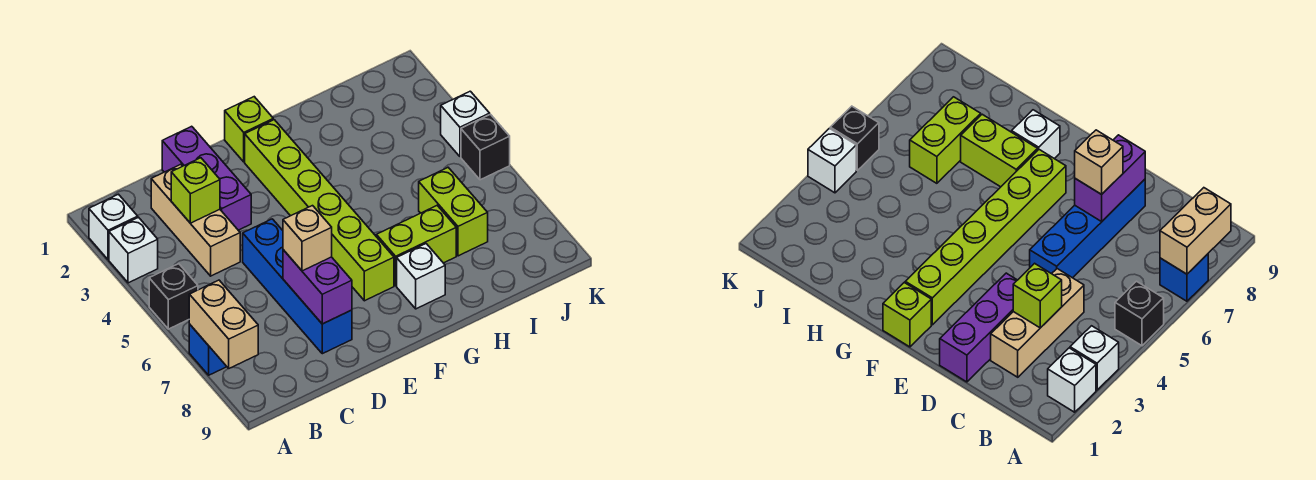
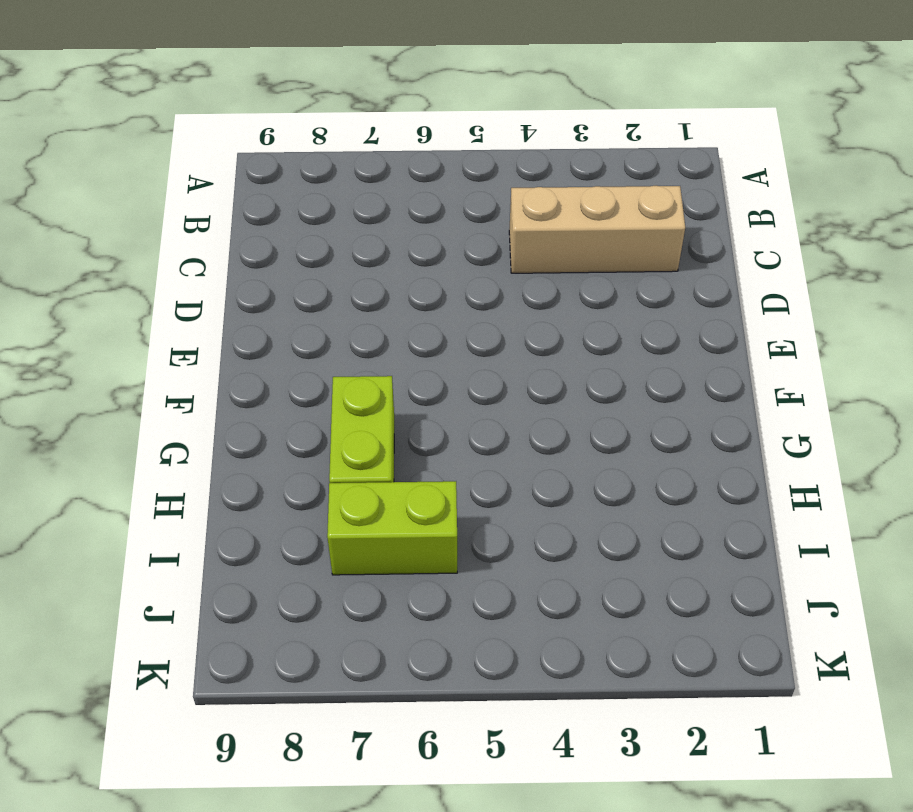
none -> white brick A2 level 1
none -> white brick A3 level 1
none -> black brick A5 level 1

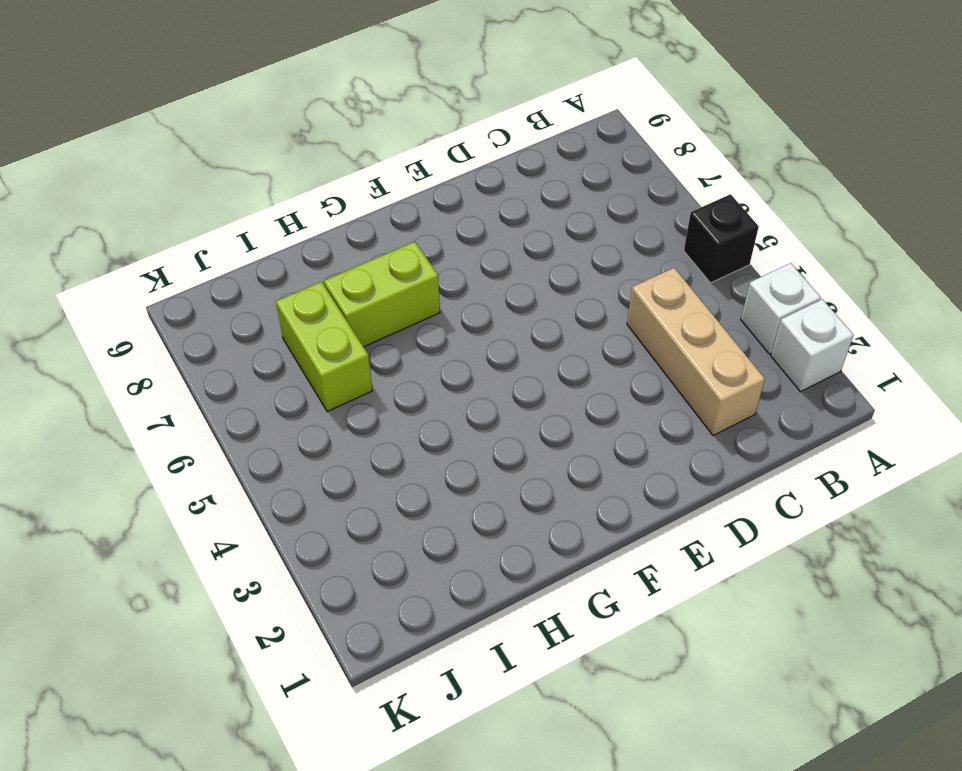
none -> blue brick A7 level 1
none -> purple brick D1:D3 level 1
none -> blue brick D5:D8 level 1

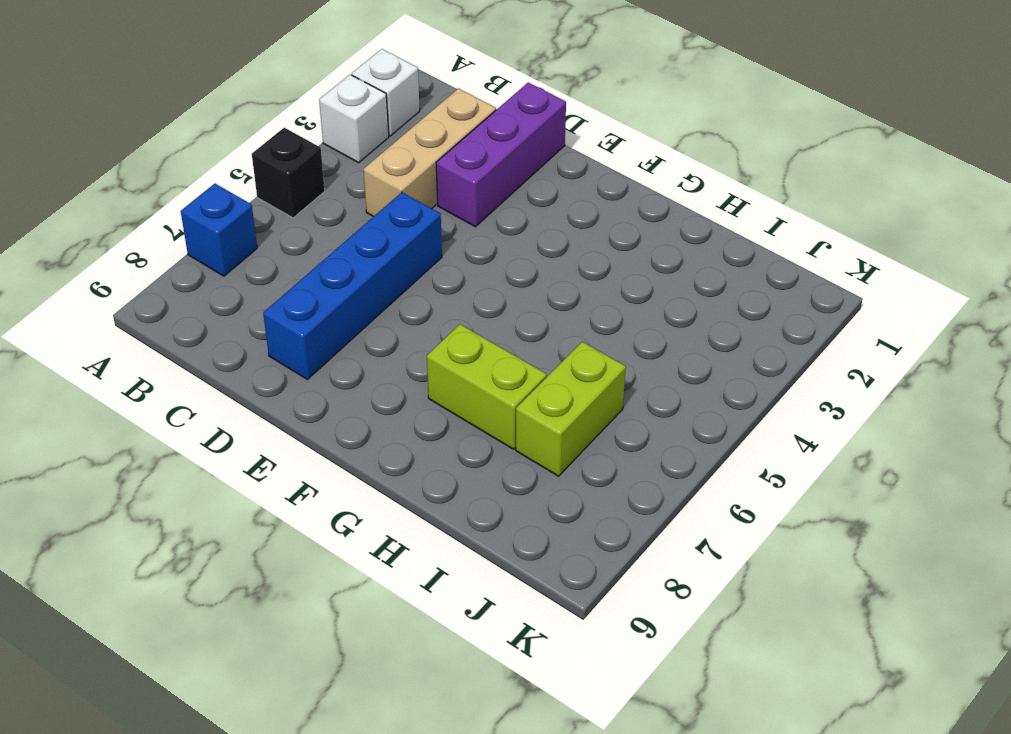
none -> lime brick F1 level 1
none -> lime brick F2:F7 level 1
none -> white brick G8 level 1

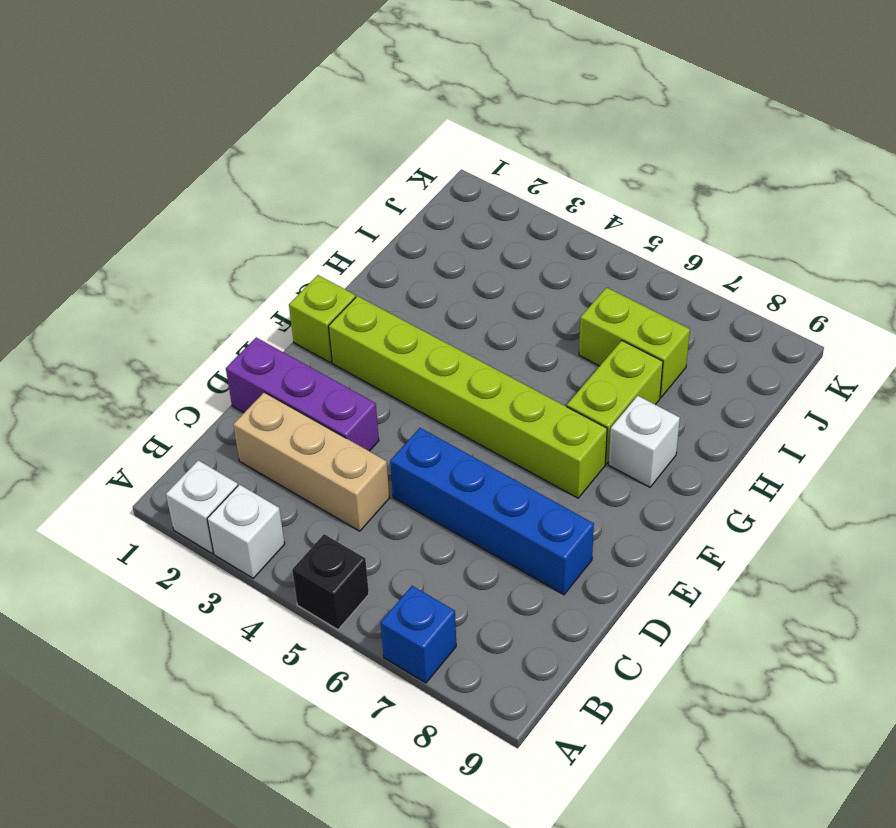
none -> white brick K4 level 1
none -> black brick K5 level 1
none -> tan brick A7:A8 level 2

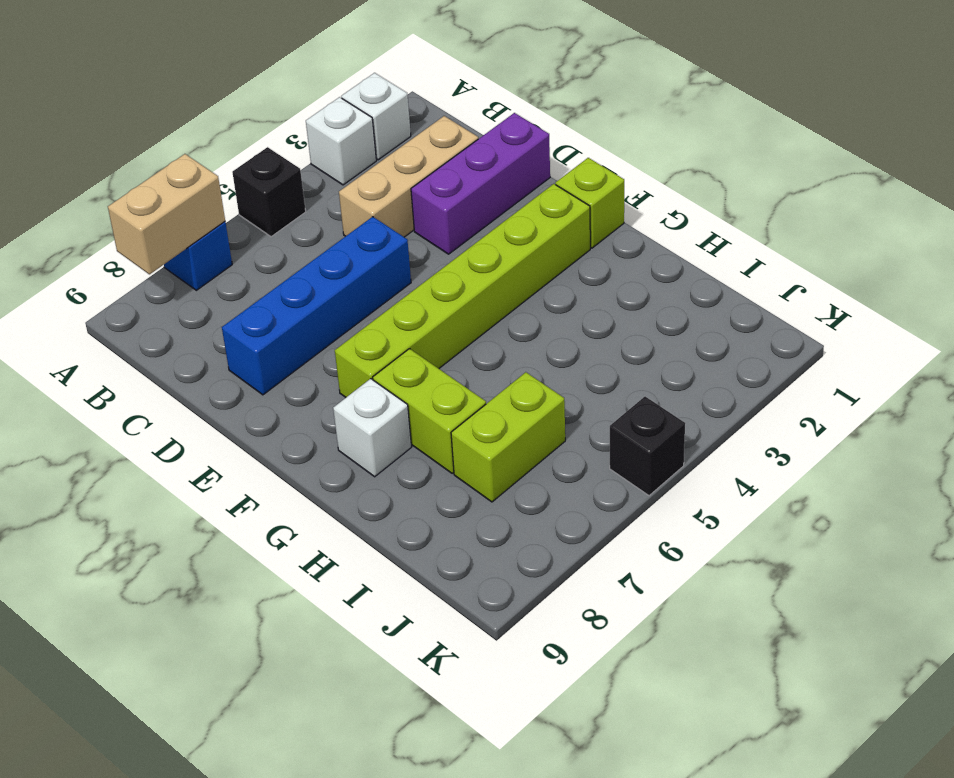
none -> white brick K4 level 1
none -> lime brick C3 level 2
none -> purple brick D7:D8 level 2

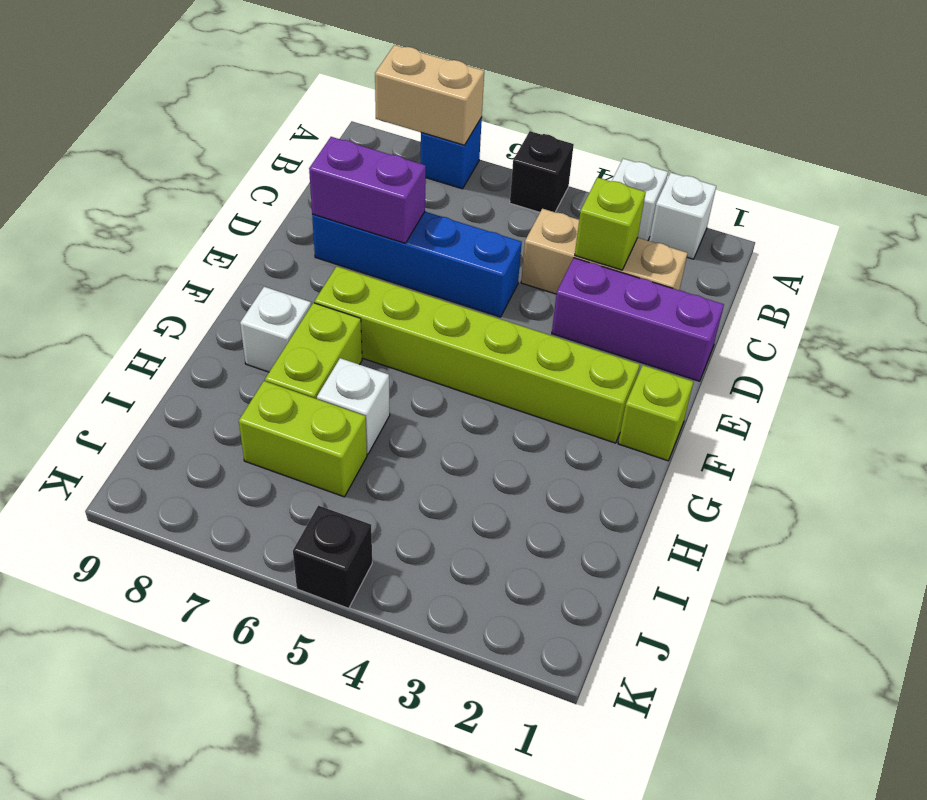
white brick H6 level 1 -> white brick K4 level 1
none -> tan brick D7 level 3

